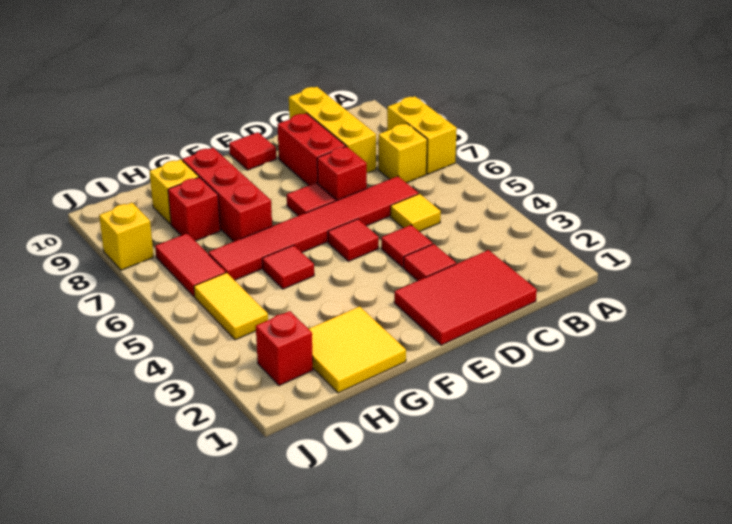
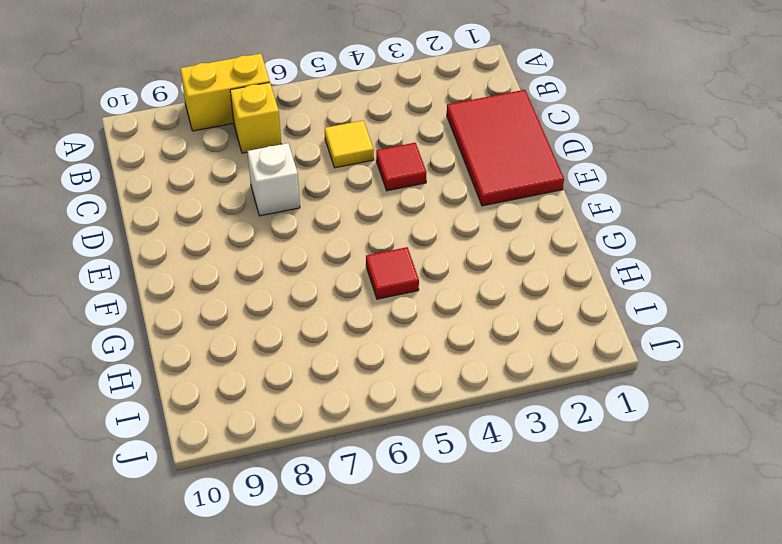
white brick D7 level 1 -> red brick D7 level 1
none -> red tile C6:H6 level 1
none -> yellow brick C8:C10 level 1
none -> red tile D3 level 1

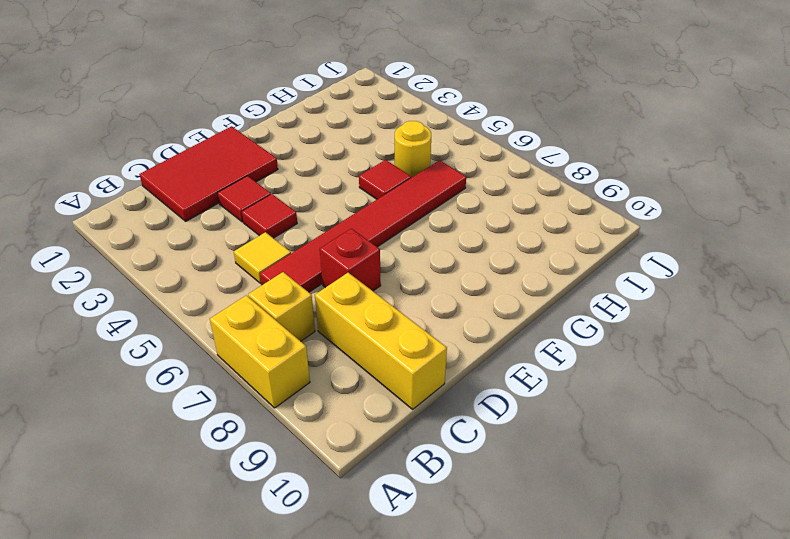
yellow round brick H5 level 1 -> none
none -> red brick D8:D9 level 1
none -> red tile E5 level 1
none -> red tile E7 level 1

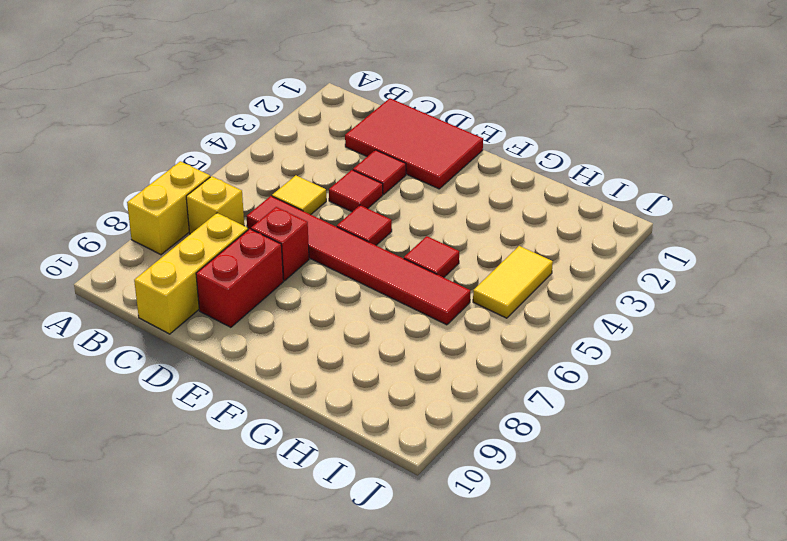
none -> red tile E7 level 1
none -> red tile E10 level 1
none -> yellow tile G1:H2 level 1

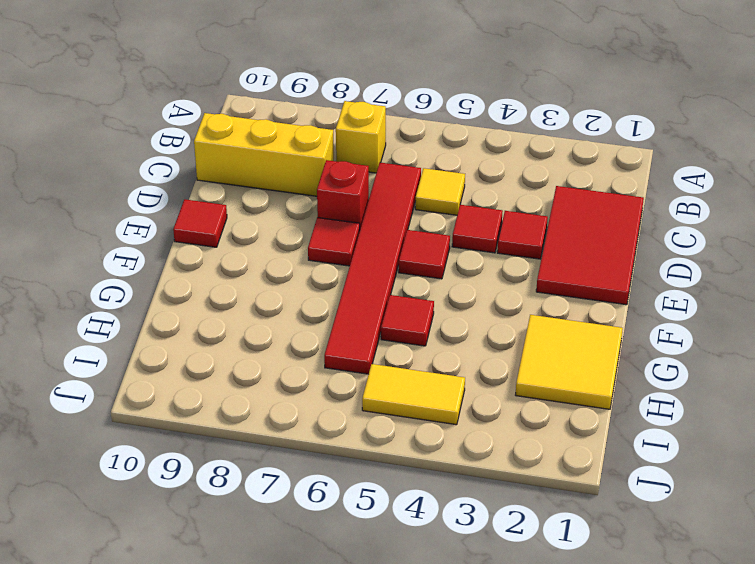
none -> yellow brick A7:A8 level 1
none -> red brick D8:D9 level 1
none -> red brick G7:G9 level 1

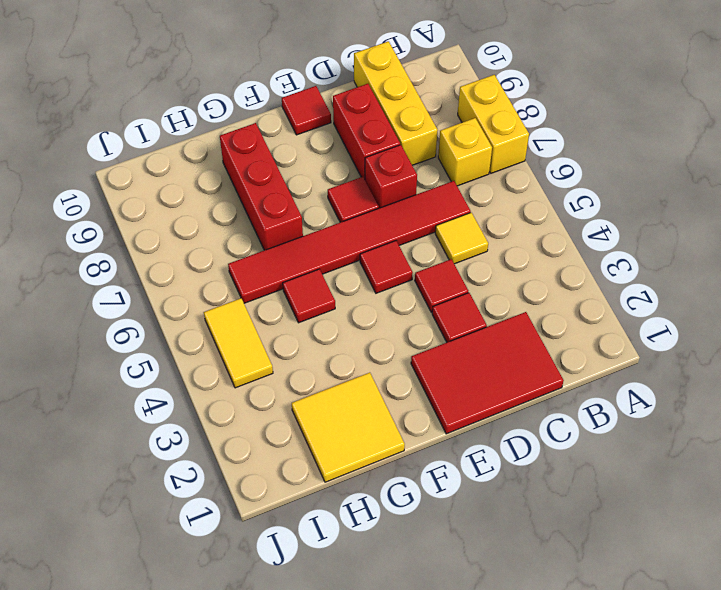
none -> red brick H8 level 1
none -> yellow brick H9 level 1
none -> red brick I2 level 1

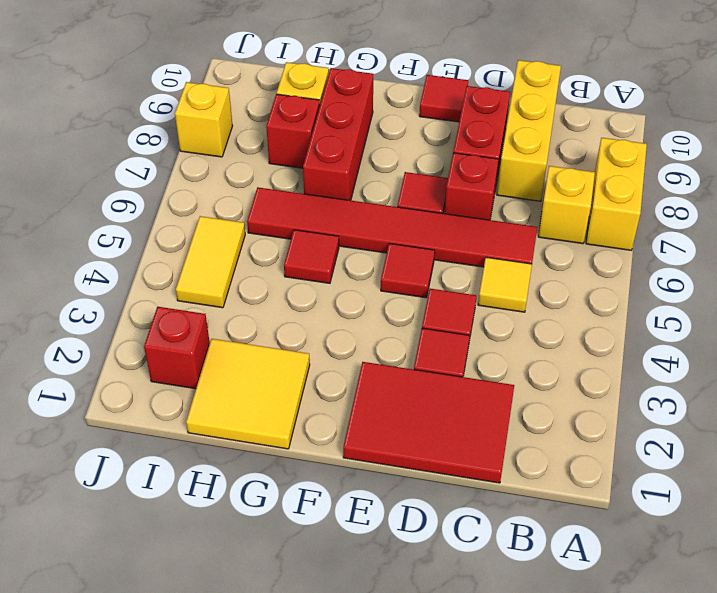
none -> red tile I6:I7 level 1

